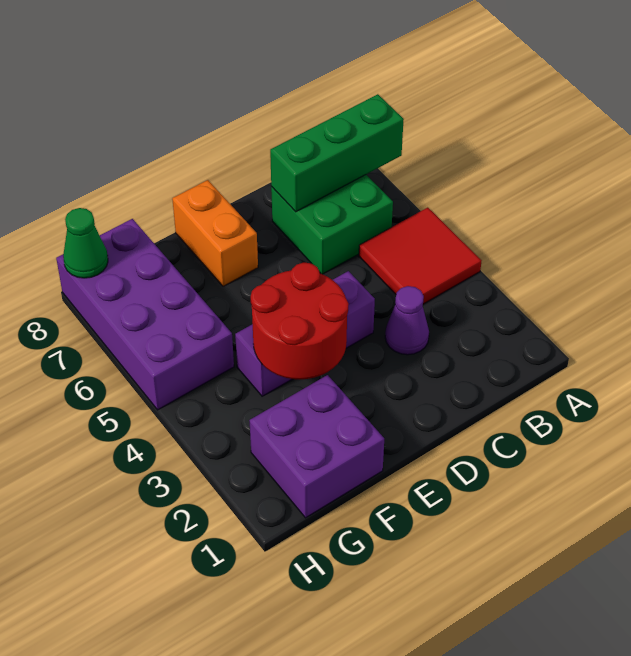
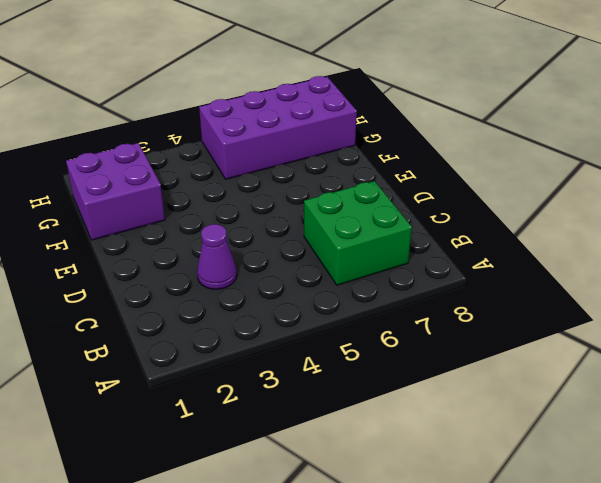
none -> red tile A4:B5 level 1
none -> purple brick D4:F4 level 1

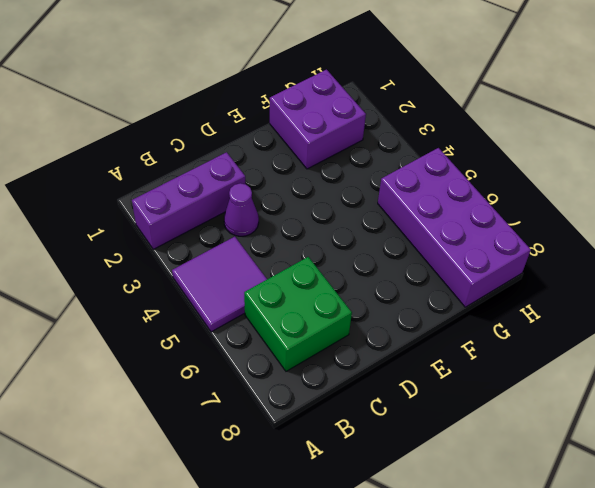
purple brick A2:C2 level 1 -> purple brick D4:F4 level 1
purple tile A4:B5 level 1 -> red tile A4:B5 level 1
none -> orange brick E7:E8 level 1
none -> green brick A7:C7 level 2

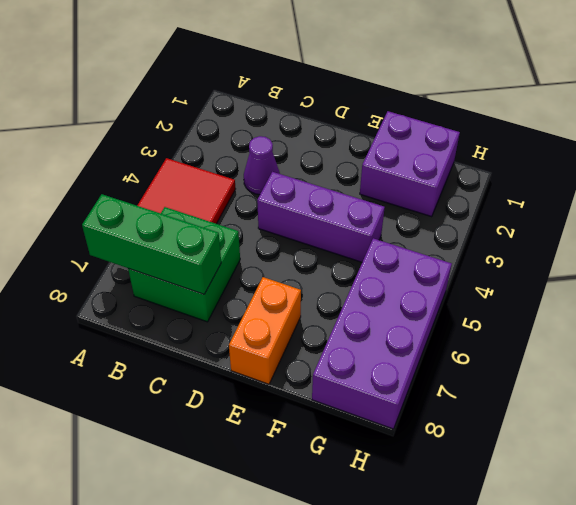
none -> red round brick E3:F4 level 2
none -> green cone H8 level 2

